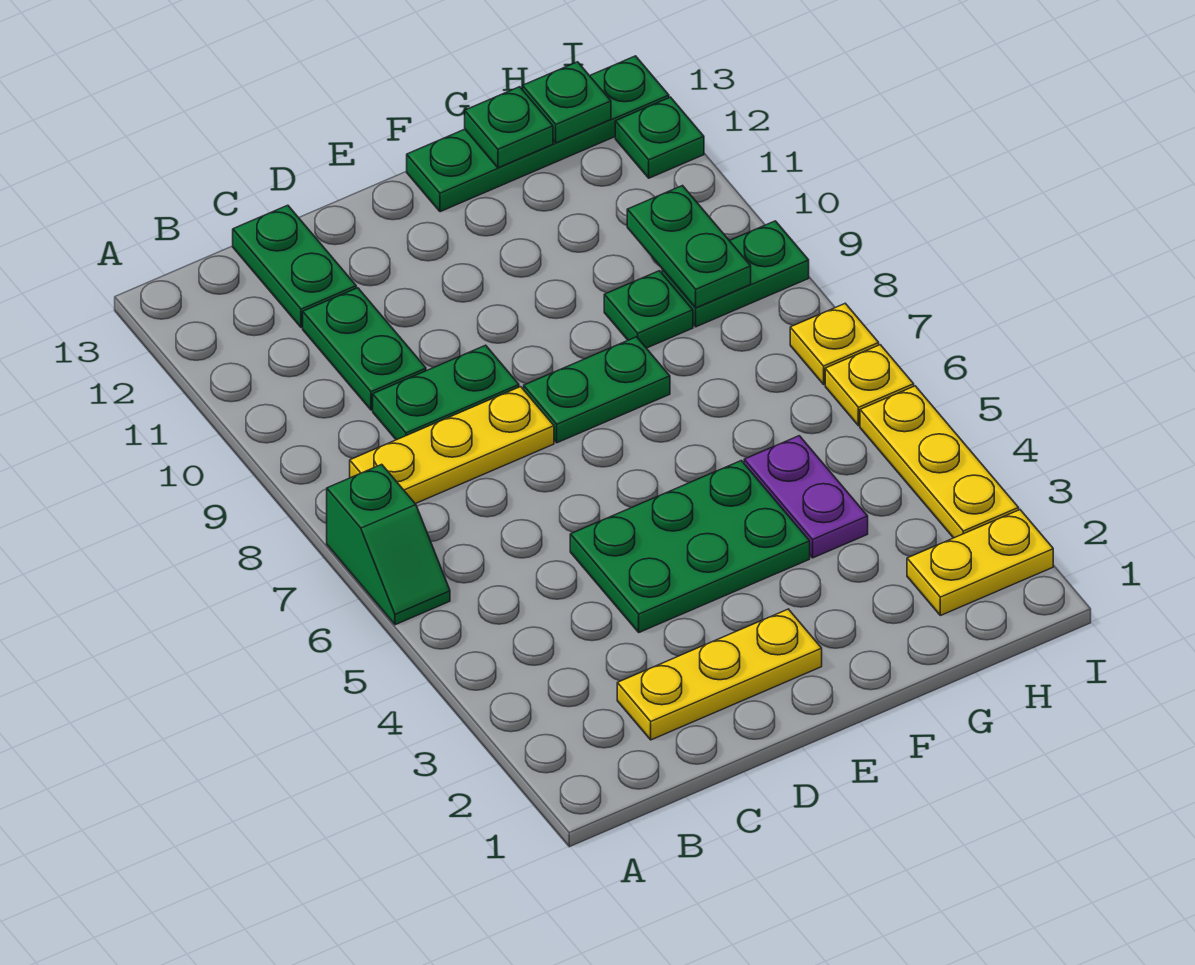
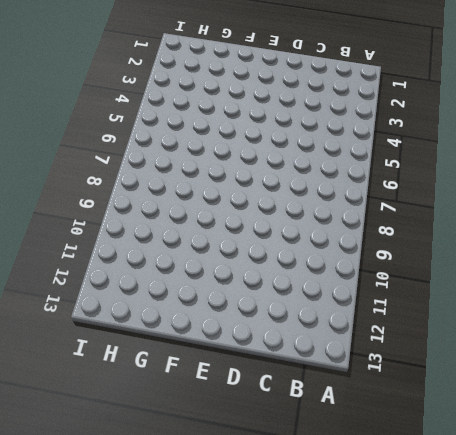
none -> green slope A6:A7 level 1 top 7
none -> yellow plate B8:D8 level 1
none -> yellow plate C2:E2 level 1

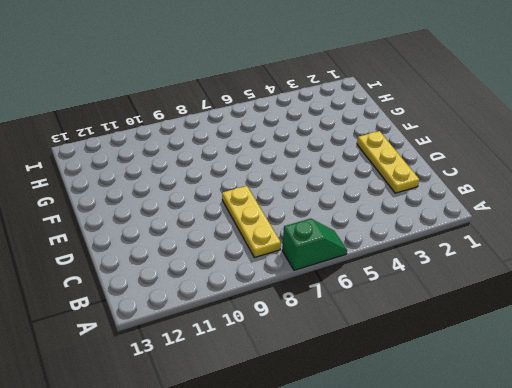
none -> green plate C9:D9 level 1
none -> green plate C10:C11 level 1
none -> green plate C12:C13 level 1

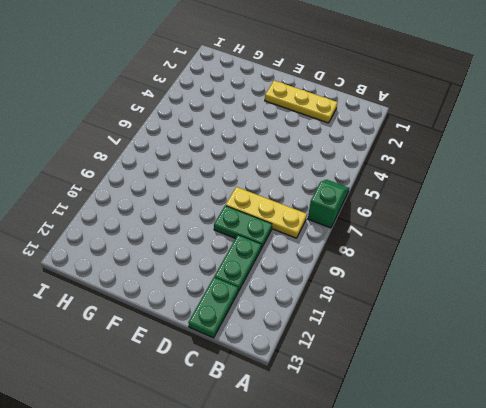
none -> green plate D4:F5 level 1
none -> green plate E8:F8 level 1
none -> green plate F13:I13 level 1

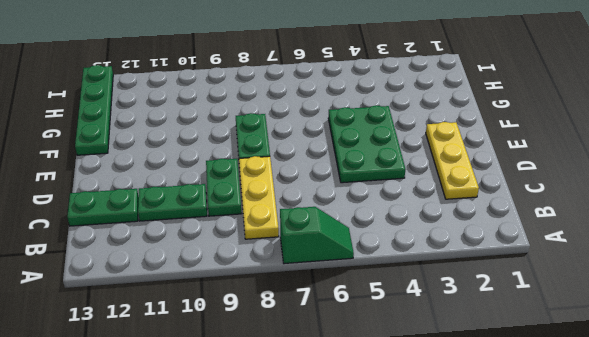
none -> purple plate G4:G5 level 1
none -> green plate G9 level 1
none -> yellow plate H2:I2 level 1

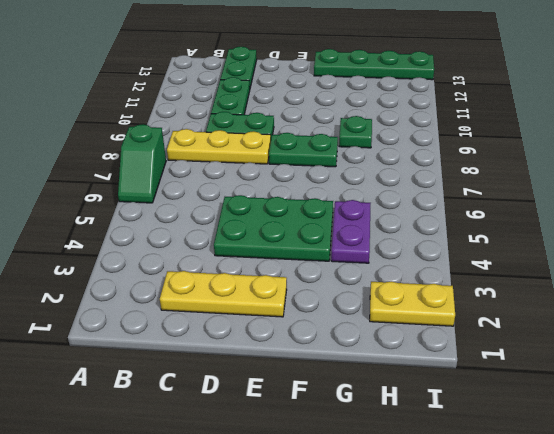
none -> green plate H9:I9 level 1
none -> yellow plate I3:I5 level 1
none -> yellow plate I6 level 1

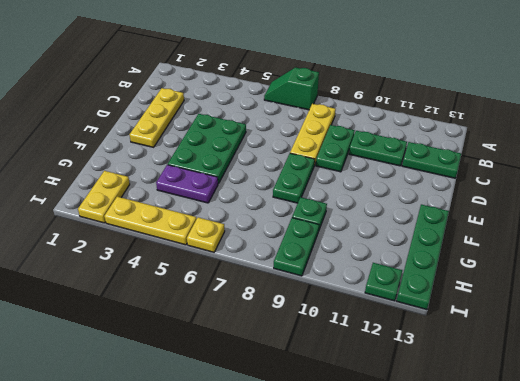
none -> yellow plate I7 level 1
none -> green plate G13 level 2
none -> green plate H9:H10 level 2

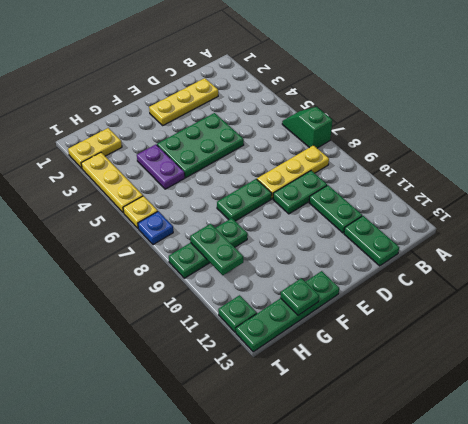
blue plate I7 level 1 -> yellow plate I7 level 1
none -> green plate H13 level 2

